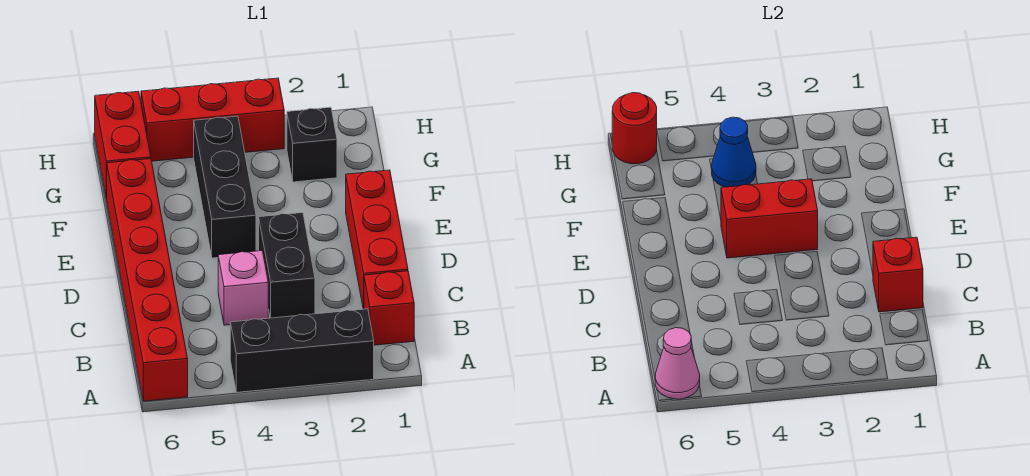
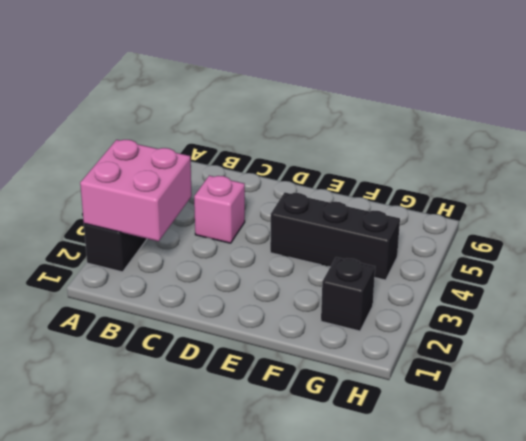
pink brick A2:B3 level 2 -> none
none -> red brick A6:F6 level 1
none -> red brick B1 level 1
none -> red brick C1:E1 level 1

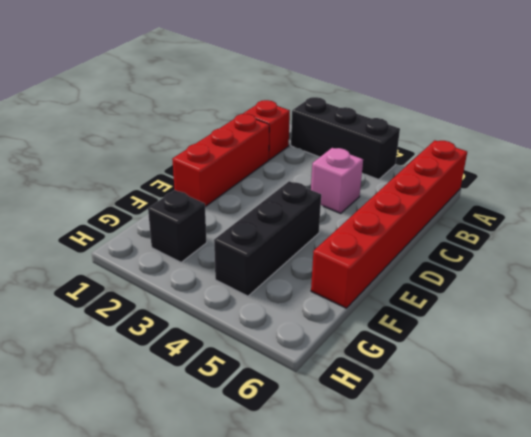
none -> black brick C3:D3 level 1
none -> red brick G6:H6 level 1
none -> red brick H3:H5 level 1

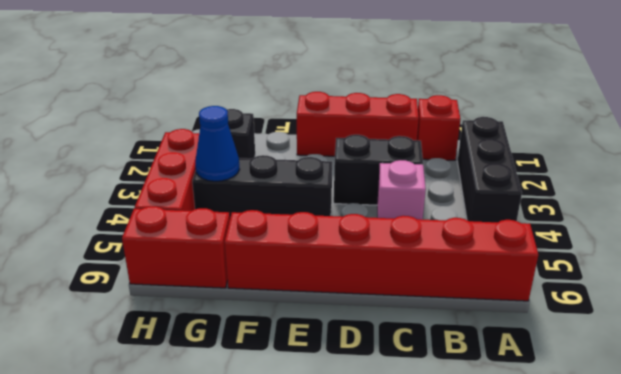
none -> pink cone A6 level 2
none -> red brick C1 level 2
none -> red brick E3:E4 level 2

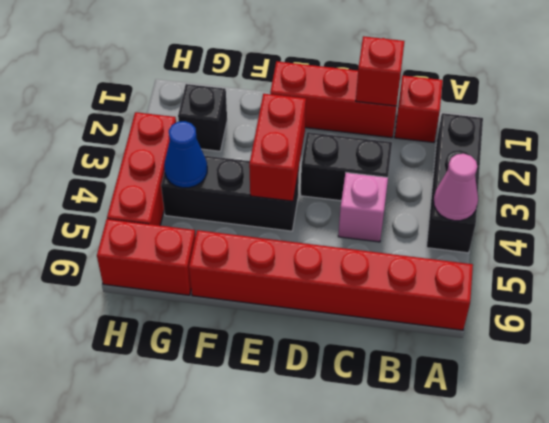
pink cone A4 level 2 -> pink cone A6 level 2
none -> red round brick H6 level 2

